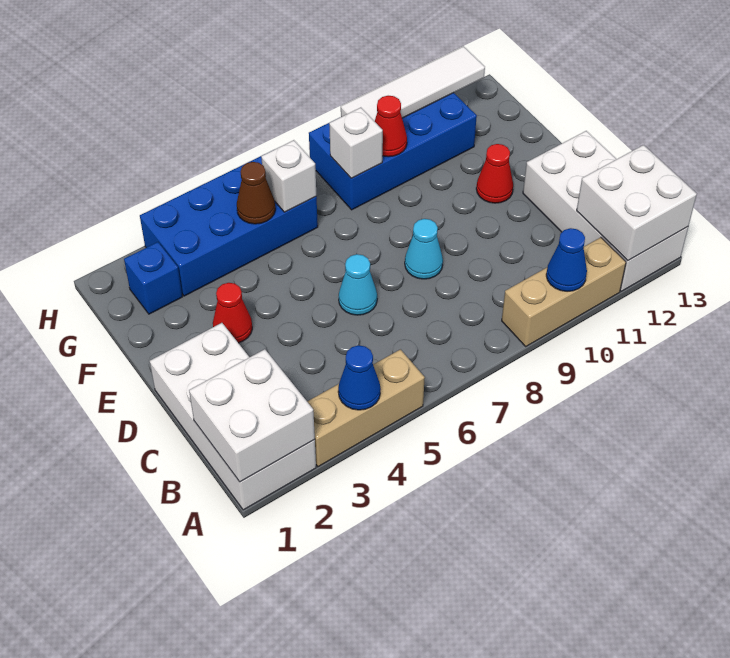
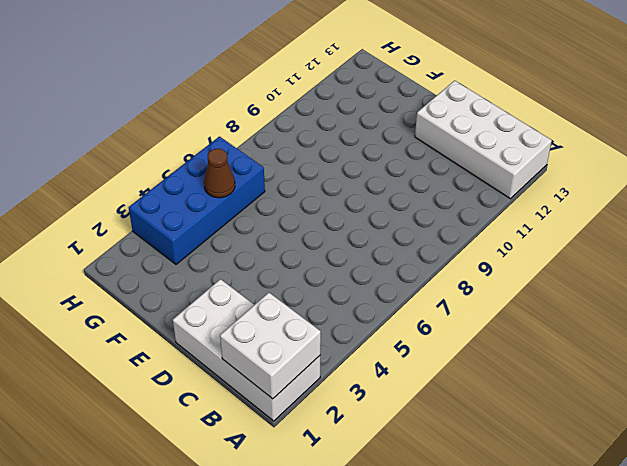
none -> tan brick A3:A5 level 1
none -> tan brick A9:A11 level 1
none -> cyan cone D6 level 1

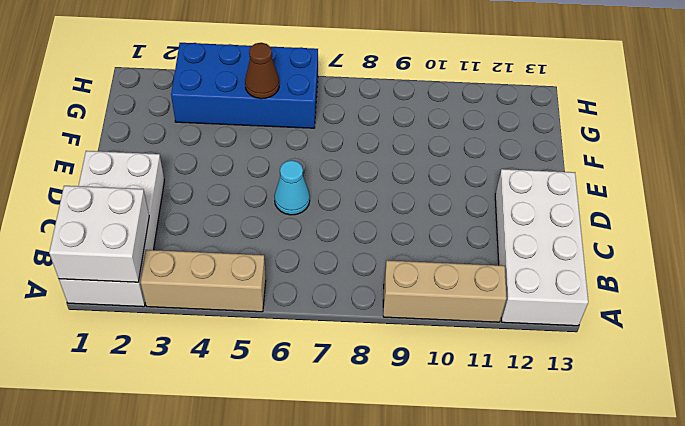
none -> cyan cone D8 level 1
none -> red cone E3 level 1
none -> red cone E11 level 1

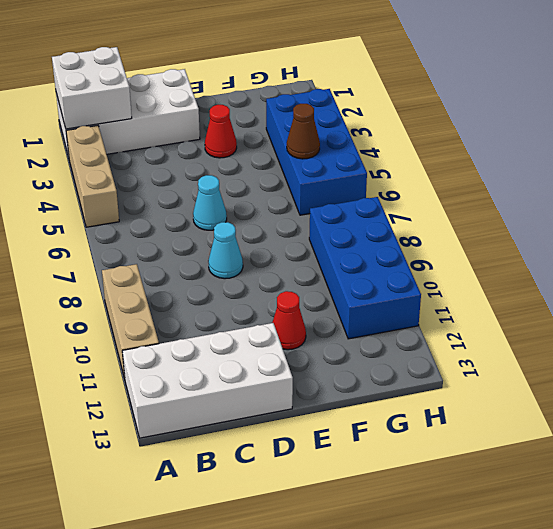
none -> blue brick G2 level 1
none -> blue cone A4 level 2
none -> blue cone A10 level 2

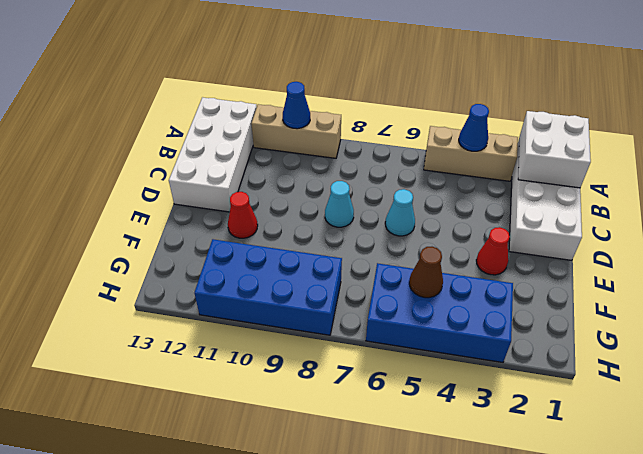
none -> blue brick G2 level 1
none -> white brick A12:B13 level 2
none -> white brick G6 level 2

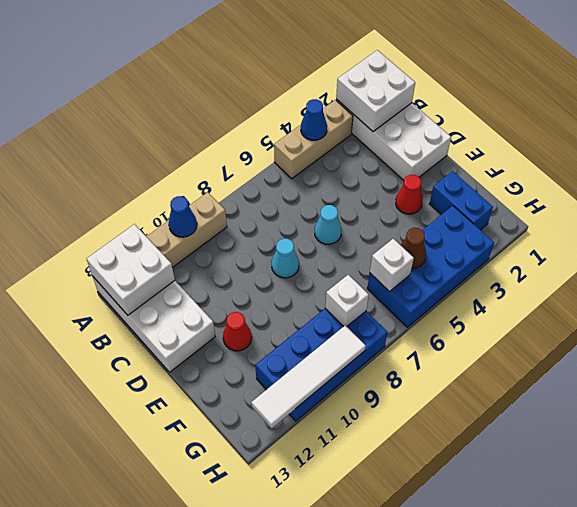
blue brick F2:G2 level 1 -> blue brick G2 level 1
none -> red cone G9 level 2

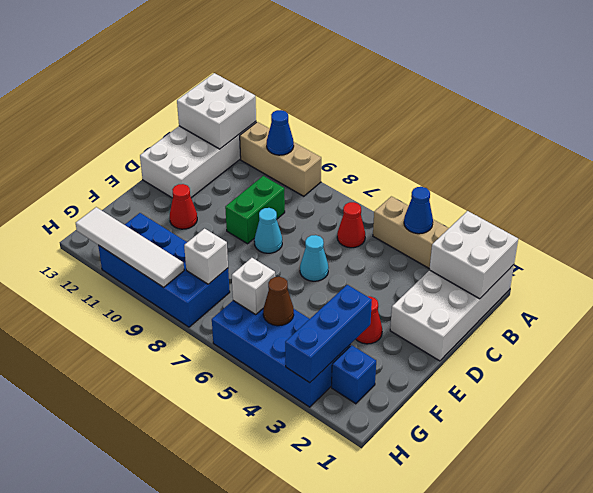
red cone B6 level 1 -> red cone G9 level 2
green brick C9:D9 level 1 -> none
blue brick F3:H3 level 2 -> none

